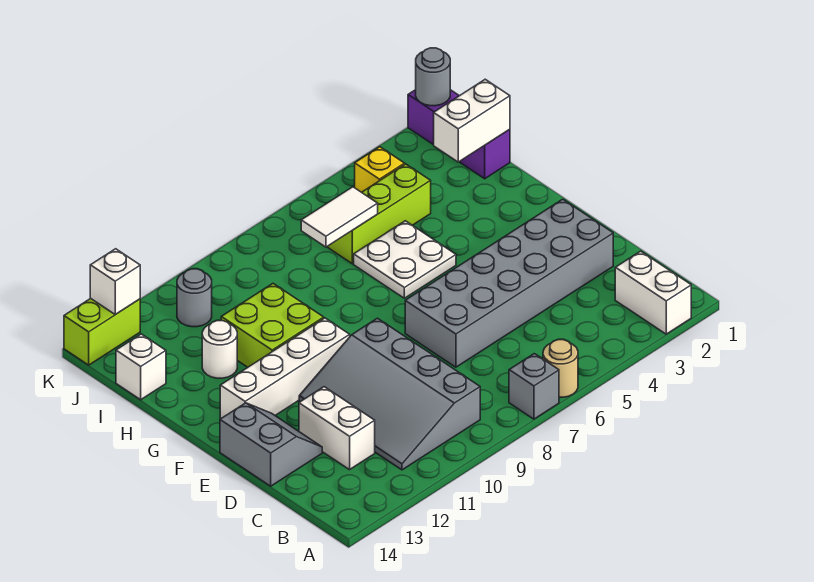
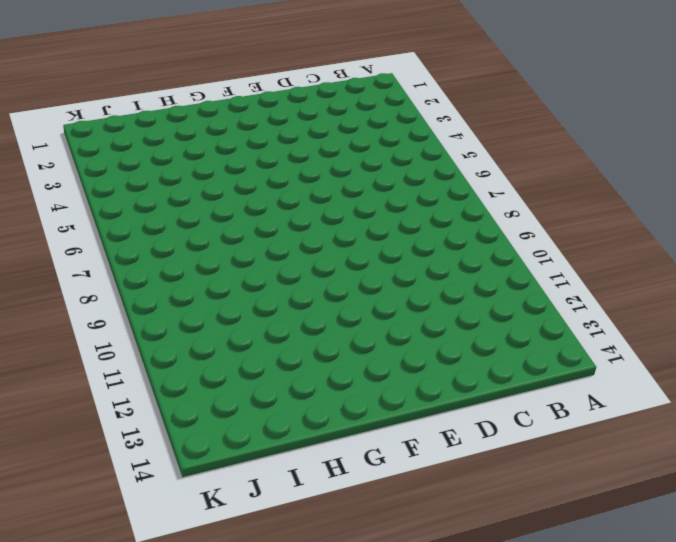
none -> white brick A2:B2 level 1
none -> tan round brick A6 level 1
none -> grey brick A7 level 1

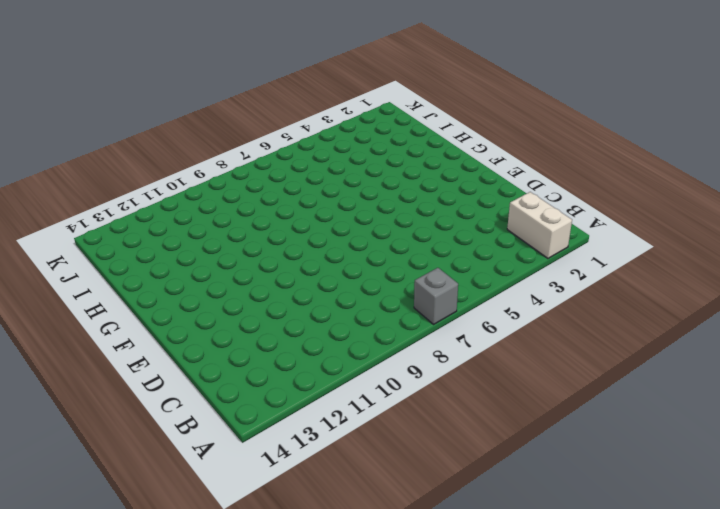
none -> tan round brick A6 level 1
none -> grey slope B9:E11 level 1 top 9
none -> white brick C12:D12 level 1

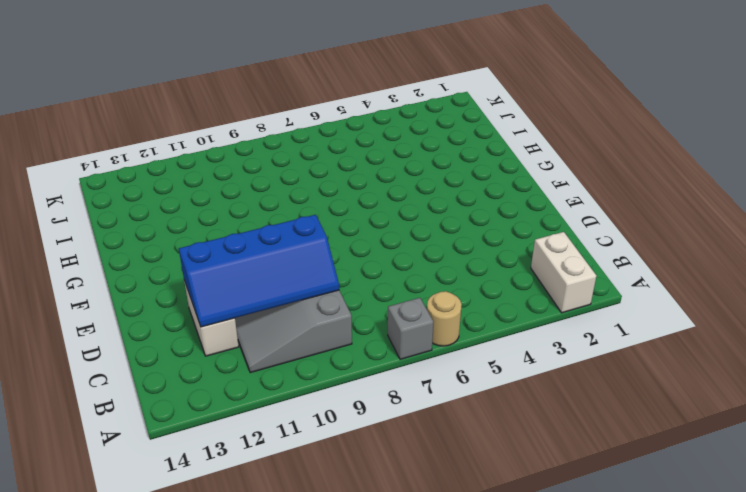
blue slope C9:D12 level 2 top D -> none
none -> grey brick D2:E7 level 1
none -> grey slope D13:E14 level 1 top 14
none -> white brick F10:F13 level 1

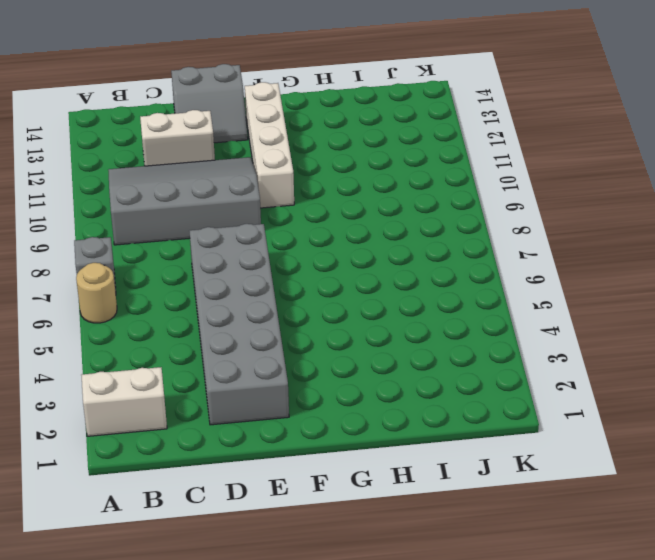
none -> white plate G5:H6 level 1
none -> lime brick G10:H11 level 1
none -> white round brick H12 level 1

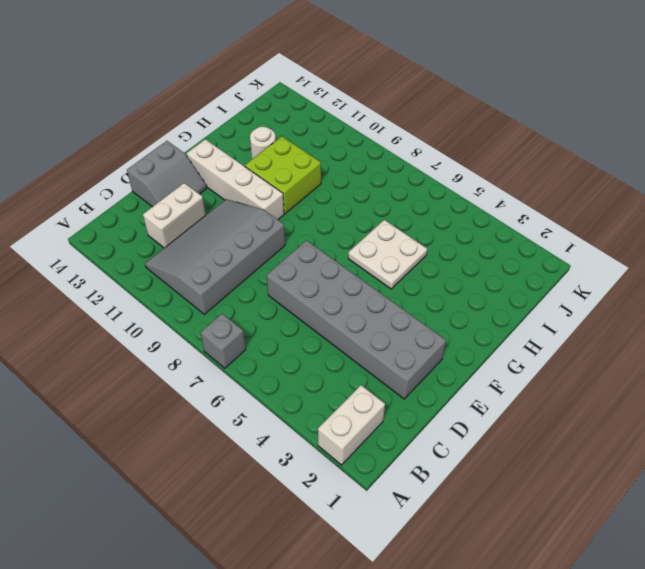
none -> tan round brick A6 level 1
none -> purple brick I1:K1 level 1
none -> lime brick I4:I6 level 1

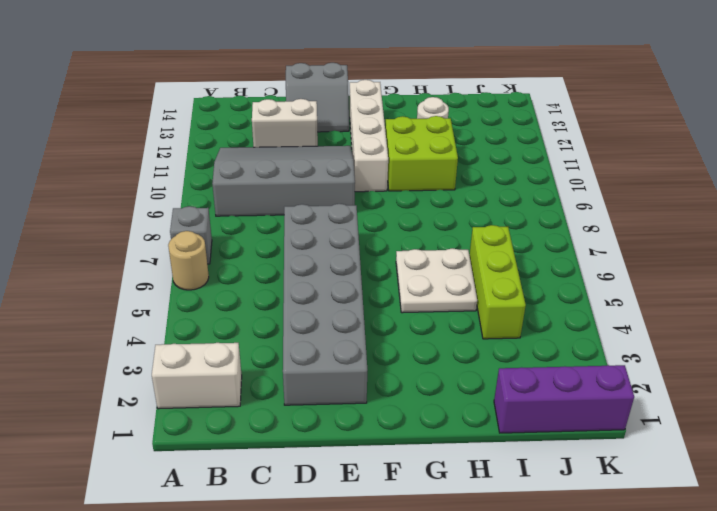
none -> white brick I14 level 1
none -> yellow brick J4 level 1
none -> grey round brick J11 level 1

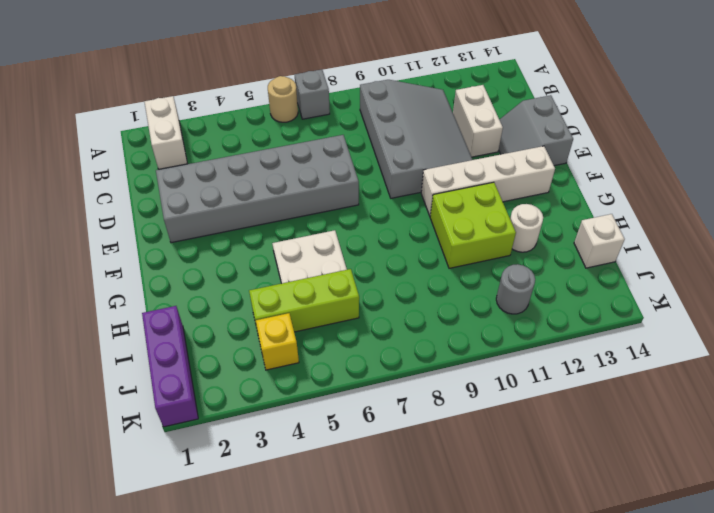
none -> lime brick K13:K14 level 1
none -> white brick I1:I2 level 2
none -> white tile I6:I7 level 2

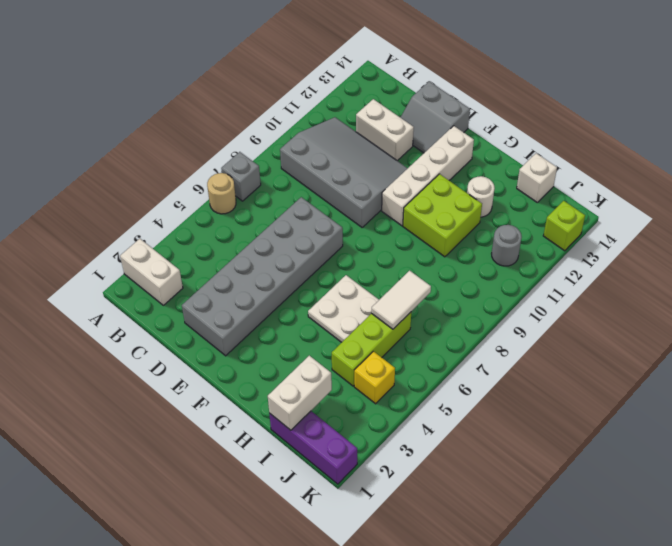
lime brick K13 level 1 -> lime brick K13:K14 level 1
none -> grey round brick K1 level 2
none -> white brick K13 level 2

